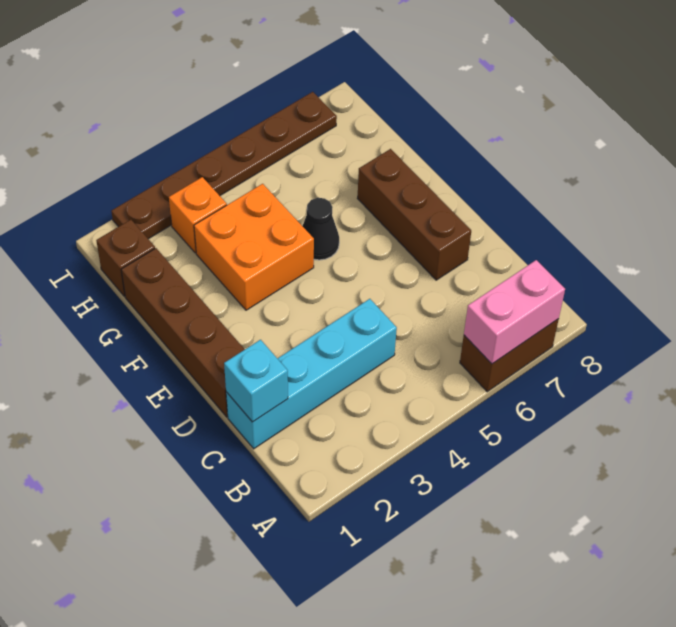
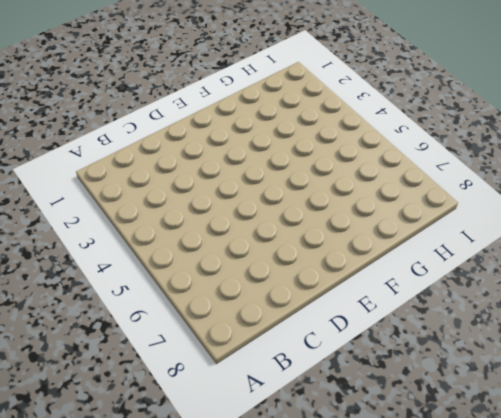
none -> brown brick A6:A7 level 1
none -> cyan brick C1:C4 level 1

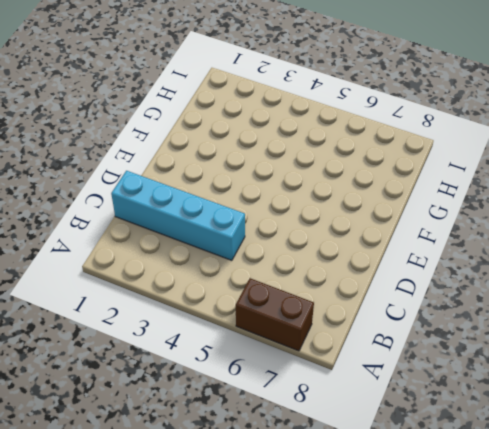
none -> brown brick D1:G1 level 1
none -> brown brick D7:F7 level 1

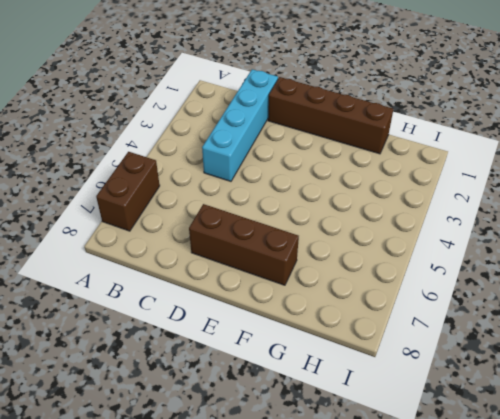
none -> orange brick F3:G4 level 1
none -> black cone F5 level 1

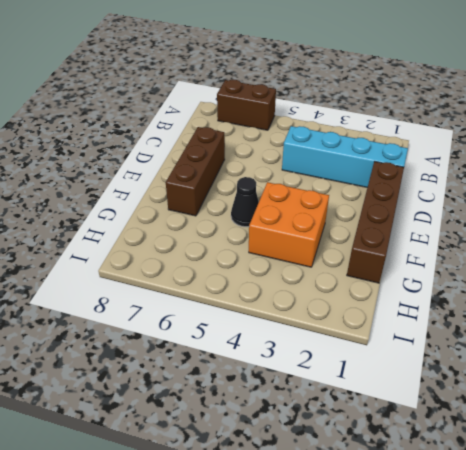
none -> brown brick H1 level 1
none -> orange brick H3 level 1

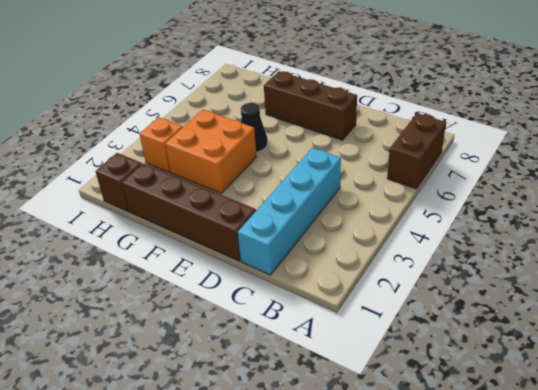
none -> brown plate I2:I7 level 1
none -> pink brick A6:A7 level 2

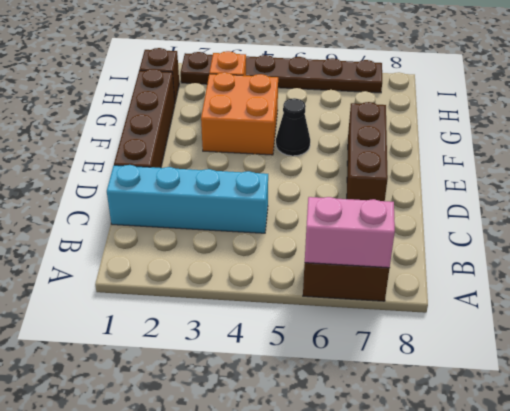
none -> cyan brick C1 level 2

